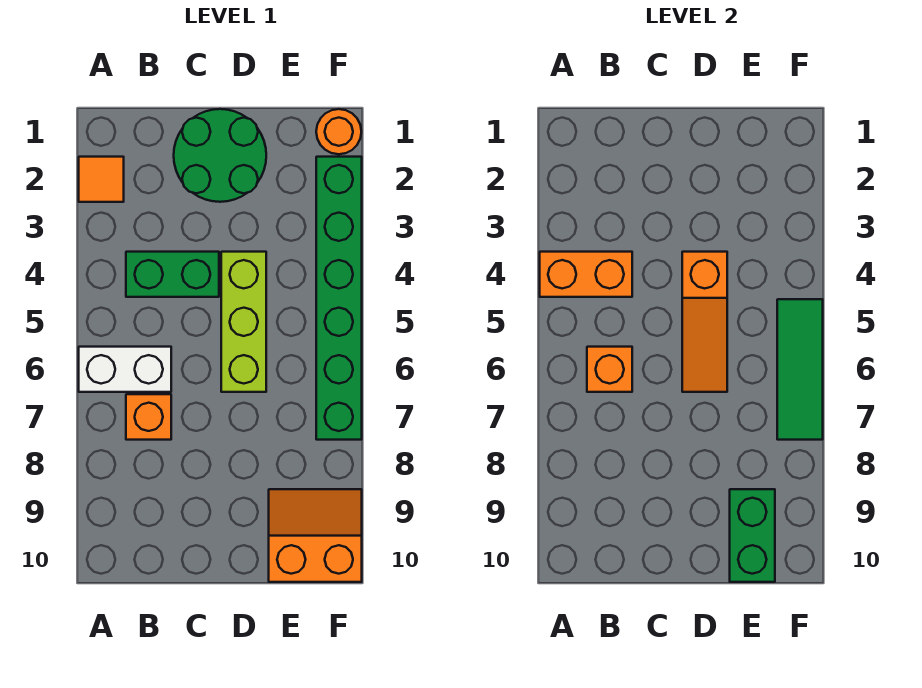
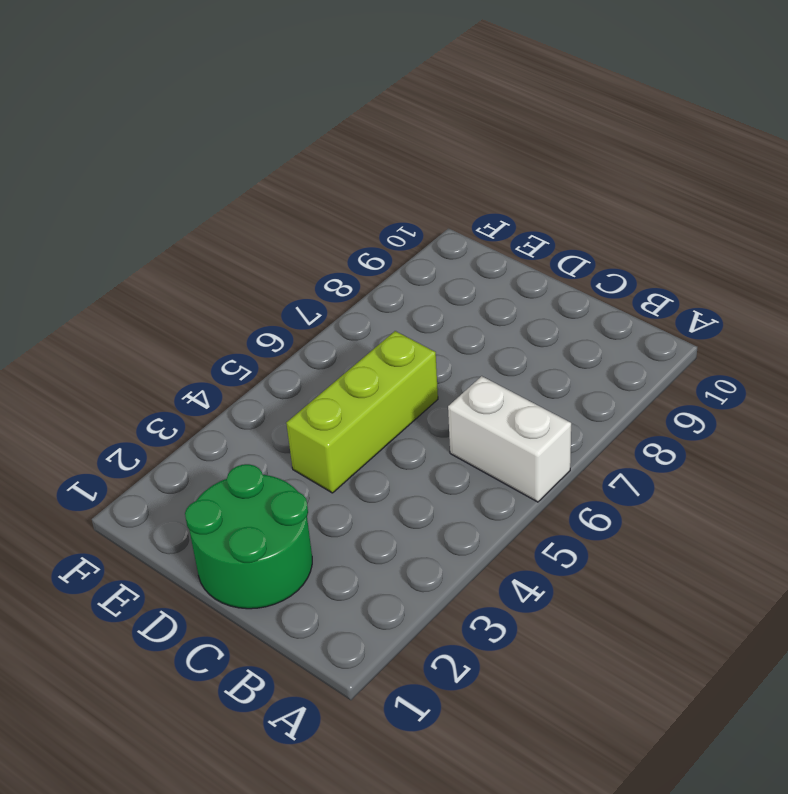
none -> orange tile A2 level 1
none -> green brick B4:C4 level 1
none -> orange brick B7 level 1

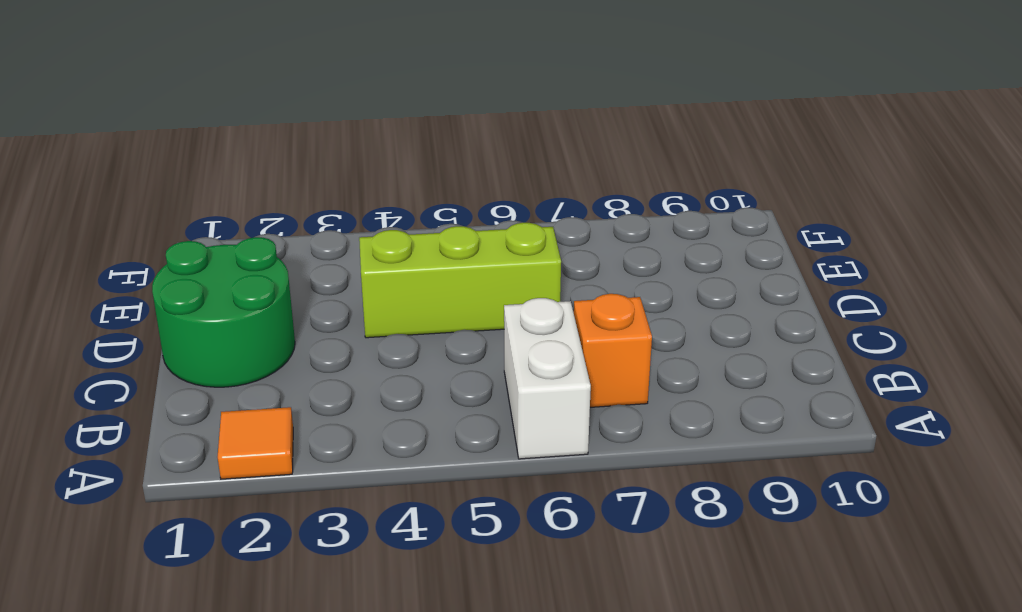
none -> green brick B4:C4 level 1
none -> orange slope E9:F10 level 1 top 10
none -> orange round brick F1 level 1

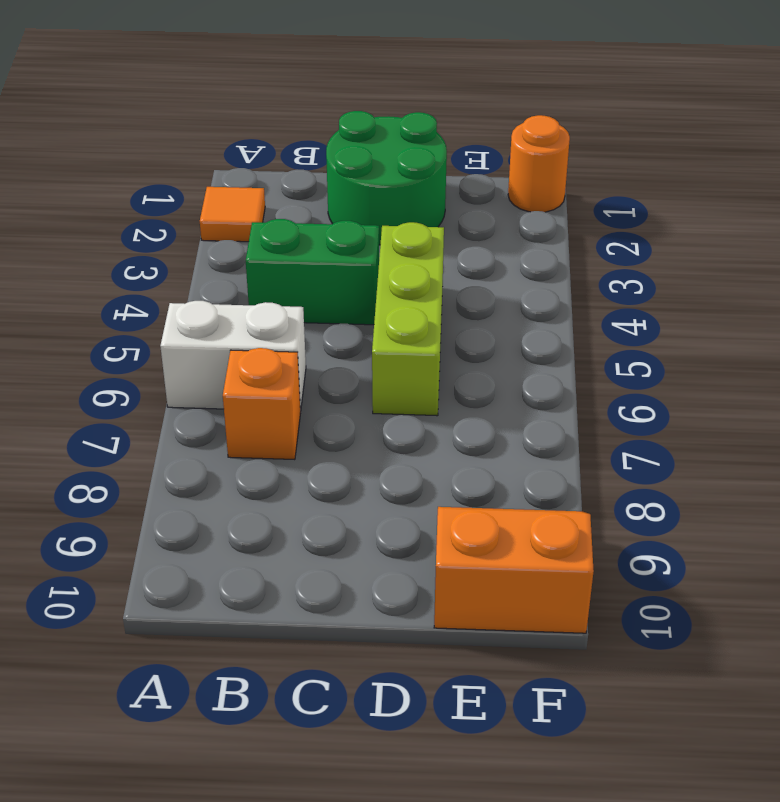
none -> green brick F2:F7 level 1
none -> orange brick A4:B4 level 2
none -> orange brick B6 level 2

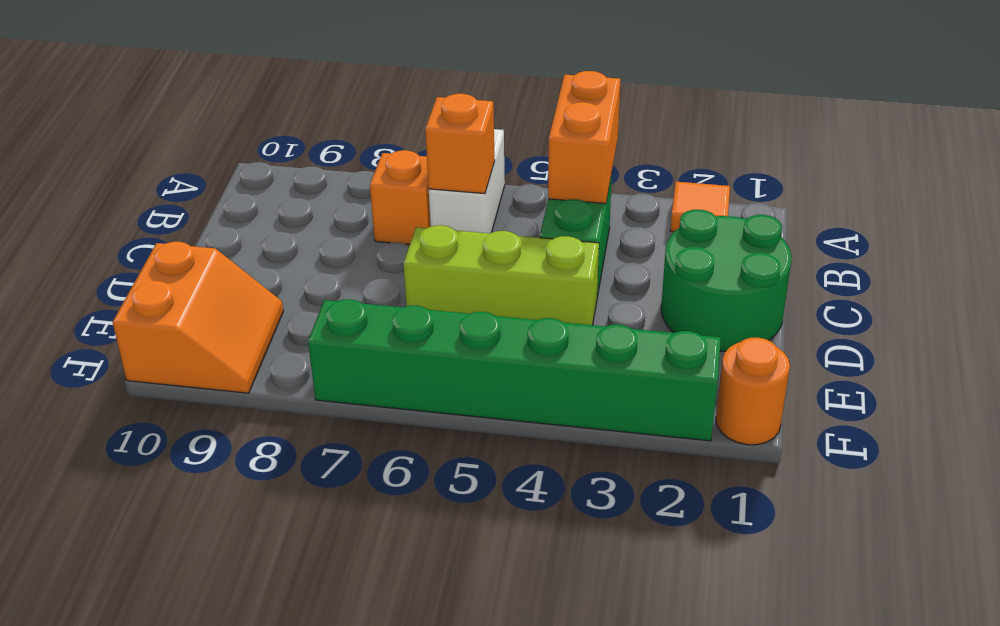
none -> orange slope D4:D6 level 2 top 4
none -> green brick E9:E10 level 2
none -> green tile F5:F7 level 2

